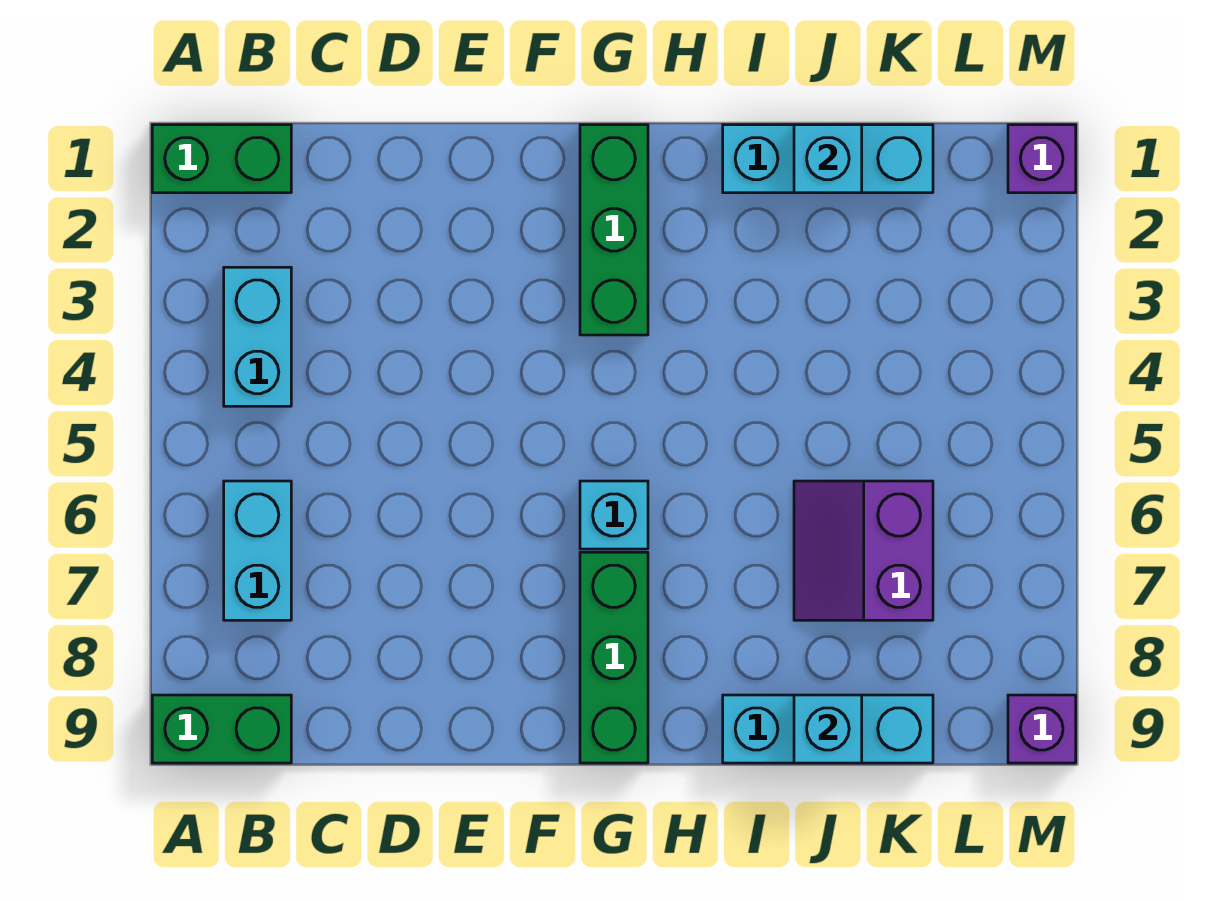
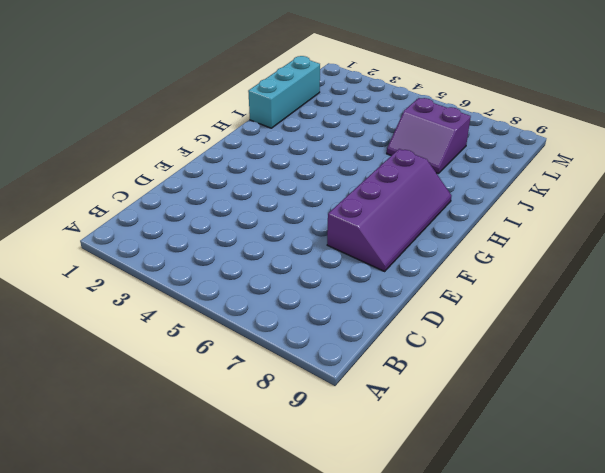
purple slope E7:H8 level 1 top 7 -> green brick G7:G9 level 1
none -> green brick A1:B1 level 1
none -> green brick A9:B9 level 1
none -> cyan brick B3:B4 level 1

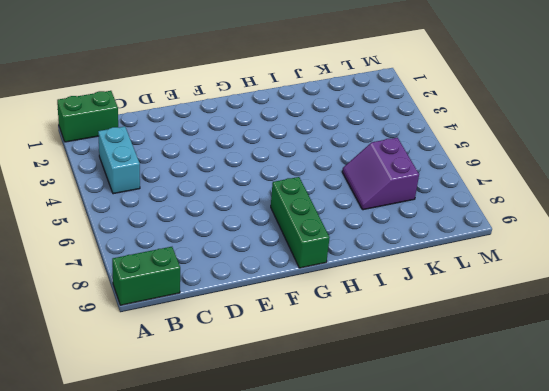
none -> cyan brick B6:B7 level 1
none -> green brick G1:G3 level 1
none -> cyan brick G6 level 1

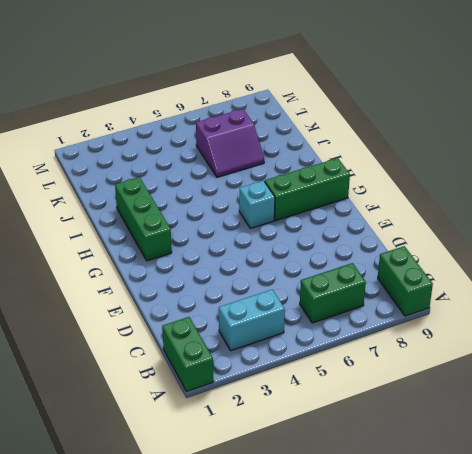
green brick B6:B7 level 1 -> cyan brick B6:B7 level 1
green brick G2:I2 level 1 -> green brick G1:G3 level 1
none -> cyan brick I1:K1 level 1
none -> cyan brick I9:K9 level 1
none -> purple brick M1 level 1

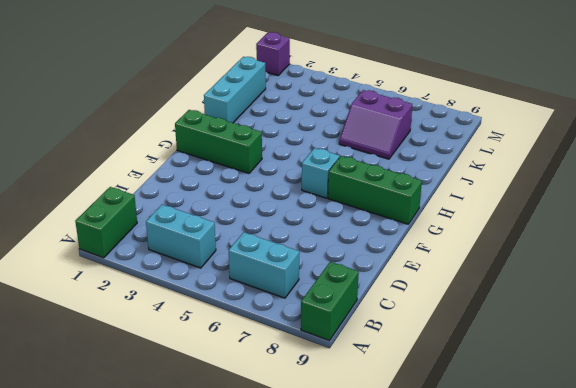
none -> cyan brick I9:K9 level 1
none -> purple brick M9 level 1
none -> cyan brick J1 level 2

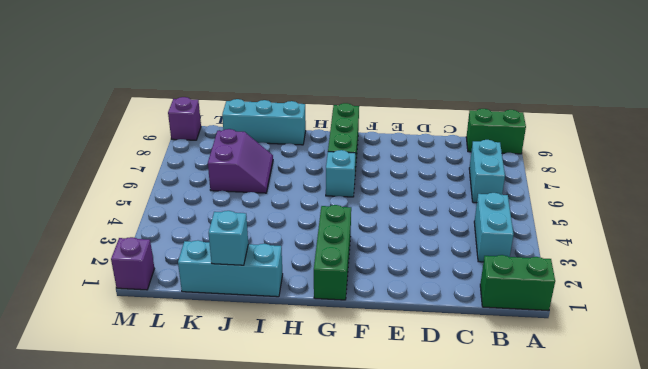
none -> cyan brick J9 level 2

